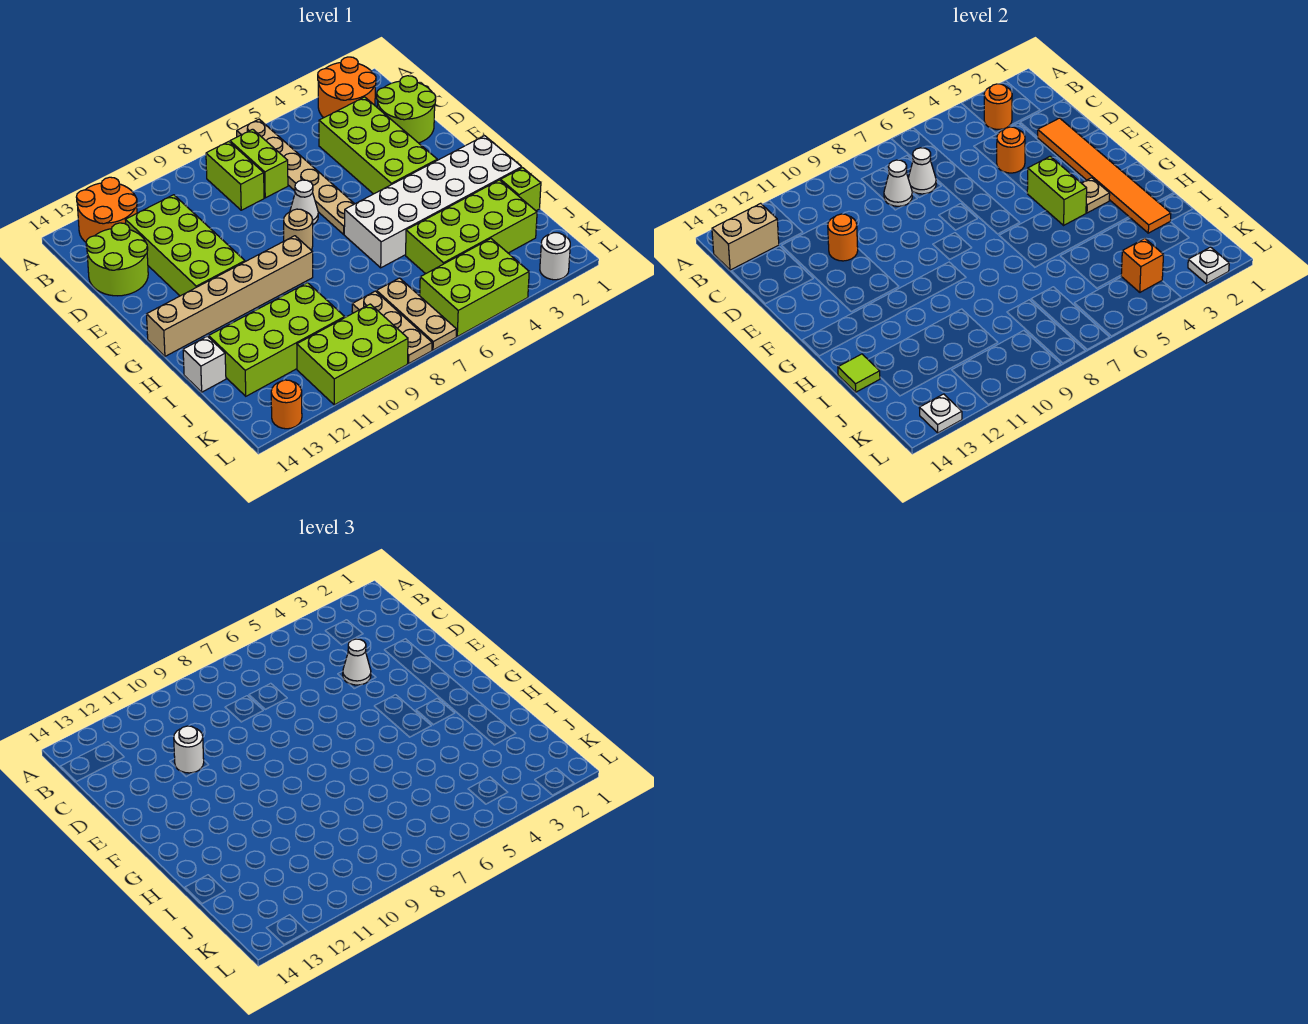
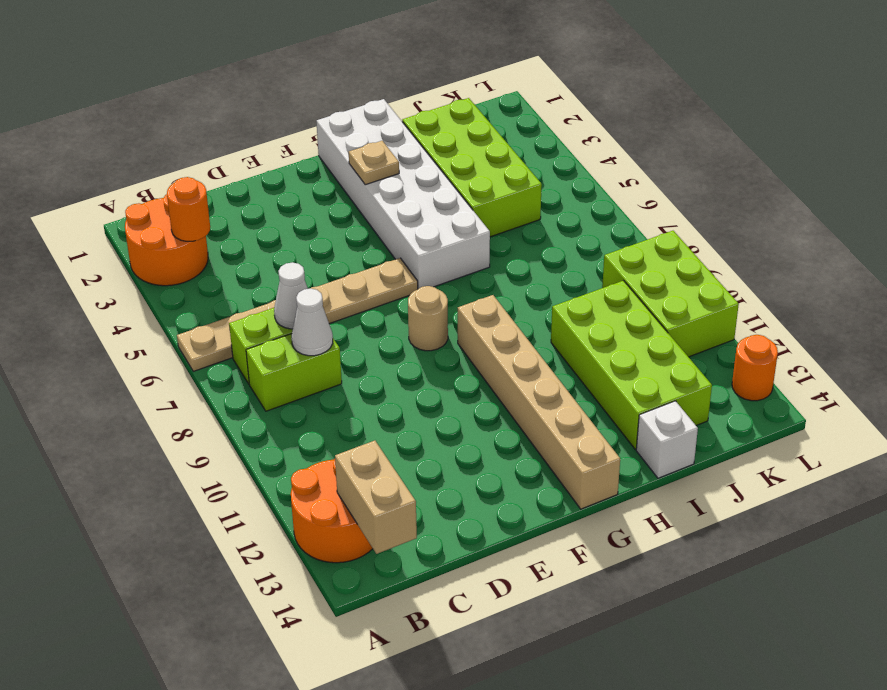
none -> lime round brick C1:D2 level 1
none -> lime brick C3:F4 level 1
none -> lime brick C11:F12 level 1
none -> lime round brick C13:D14 level 1

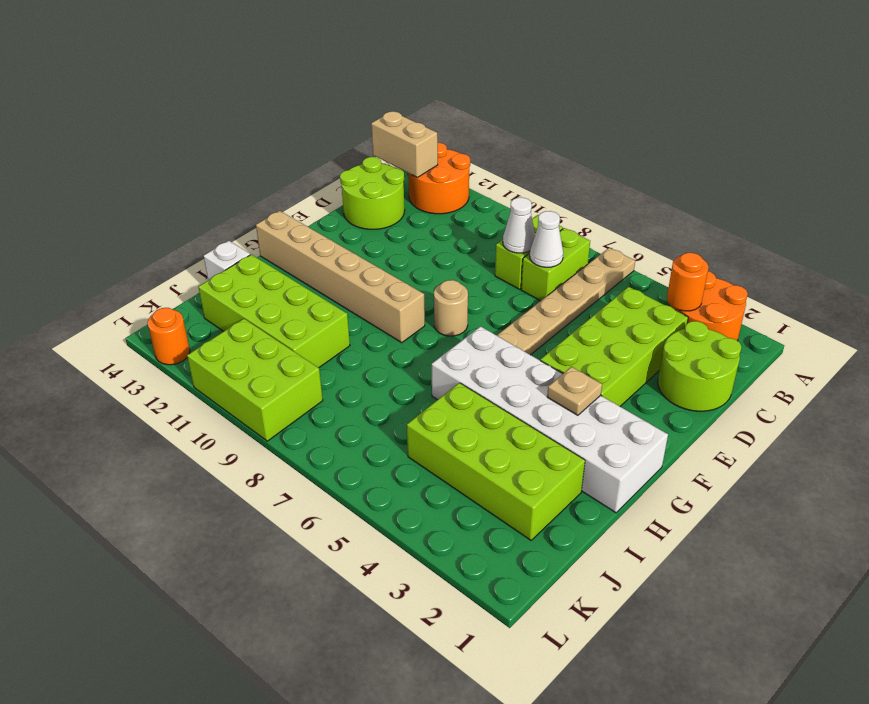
none -> lime brick C11:F12 level 1
none -> white cone E7 level 1
none -> lime brick I1 level 1
none -> tan plate J7:L7 level 1

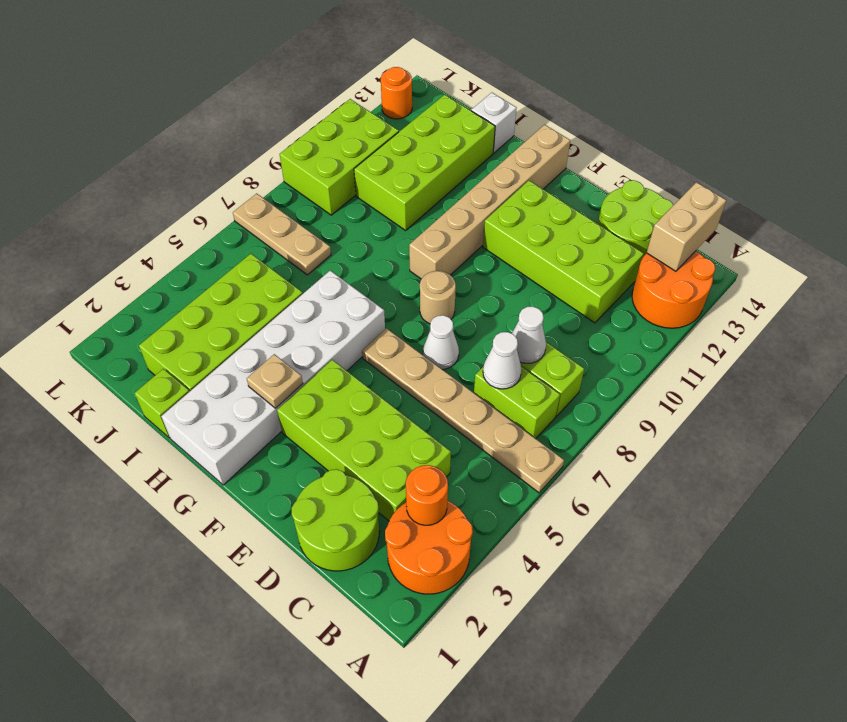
none -> tan plate J8:L8 level 1
none -> lime brick K4:L6 level 1
none -> white round brick L2 level 1
none -> orange tile D2:I2 level 2

